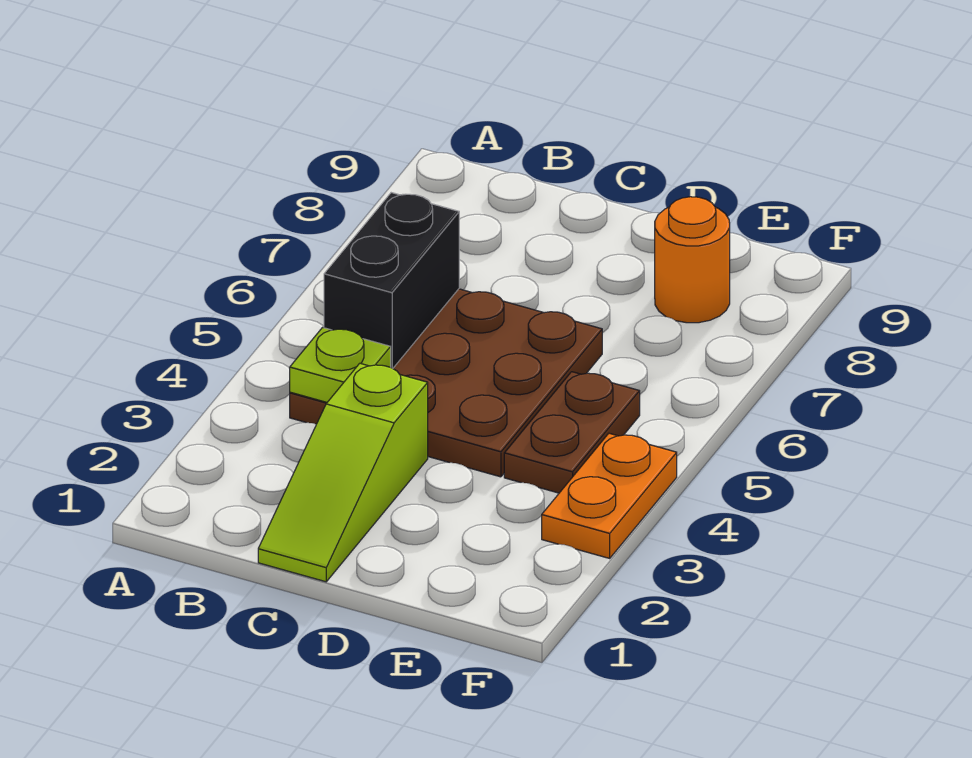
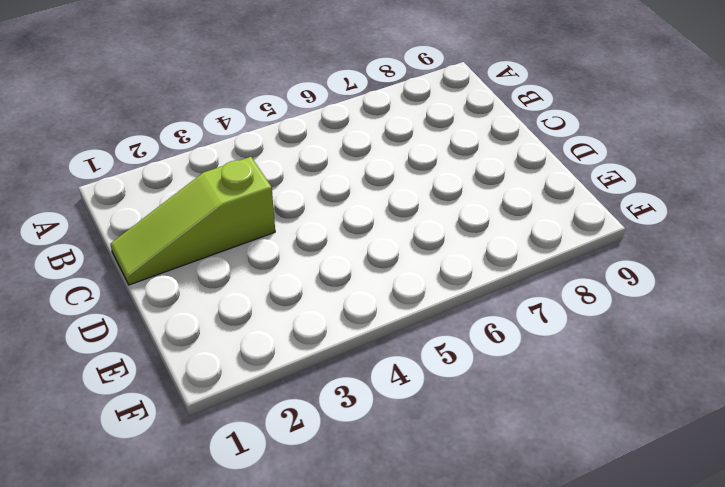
none -> brown plate B4:D6 level 1
none -> brown plate E4:E5 level 1

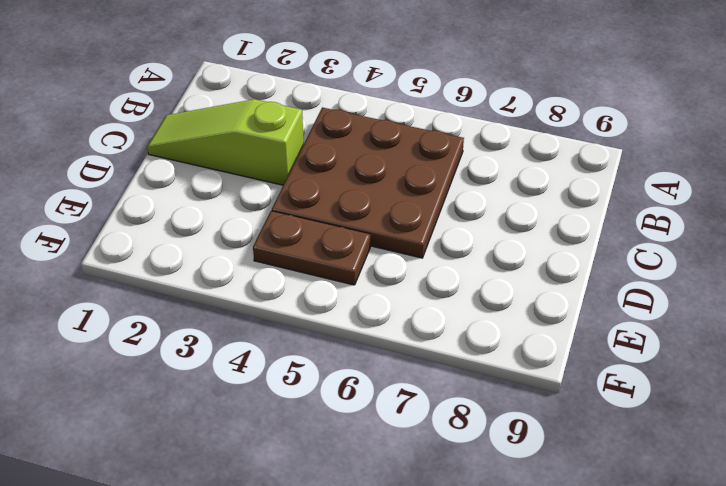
none -> orange round brick E8 level 1
none -> orange plate F3:F4 level 1

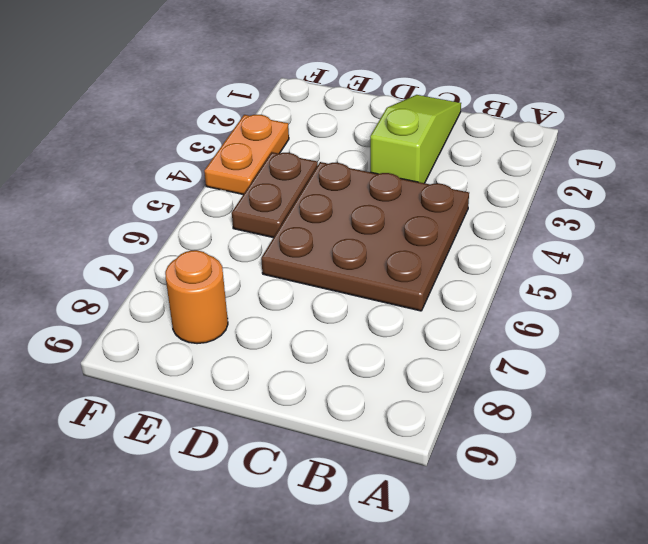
none -> lime plate B4 level 2
none -> black brick B5:B6 level 2

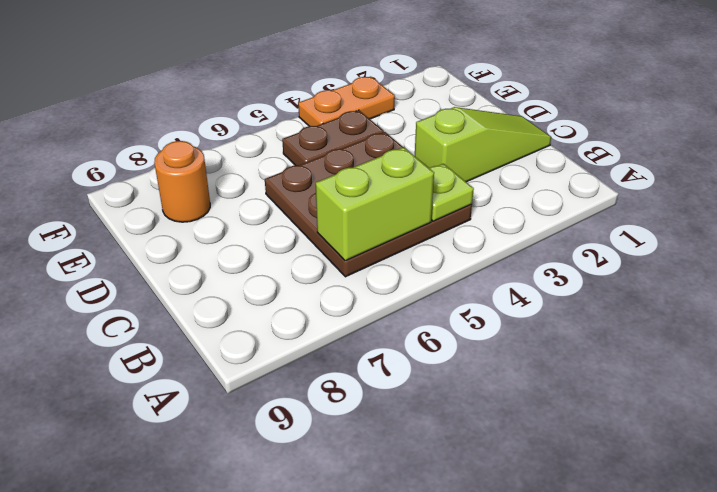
lime brick B5:B6 level 2 -> black brick B5:B6 level 2

